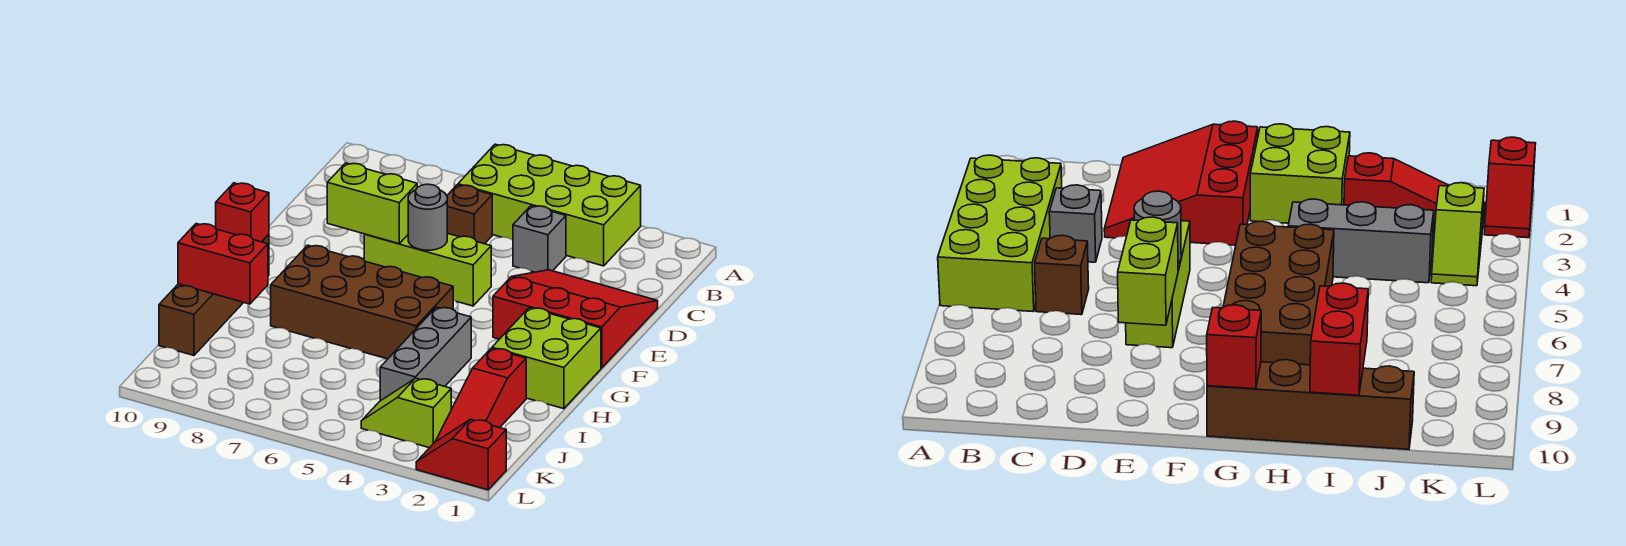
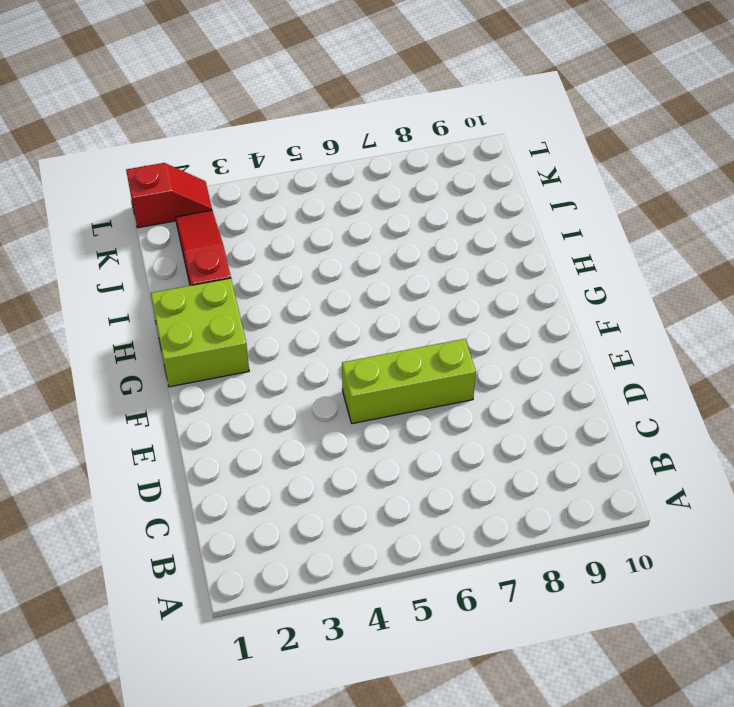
none -> lime brick A3:B6 level 1
none -> grey brick C4 level 1
none -> brown brick C6 level 1

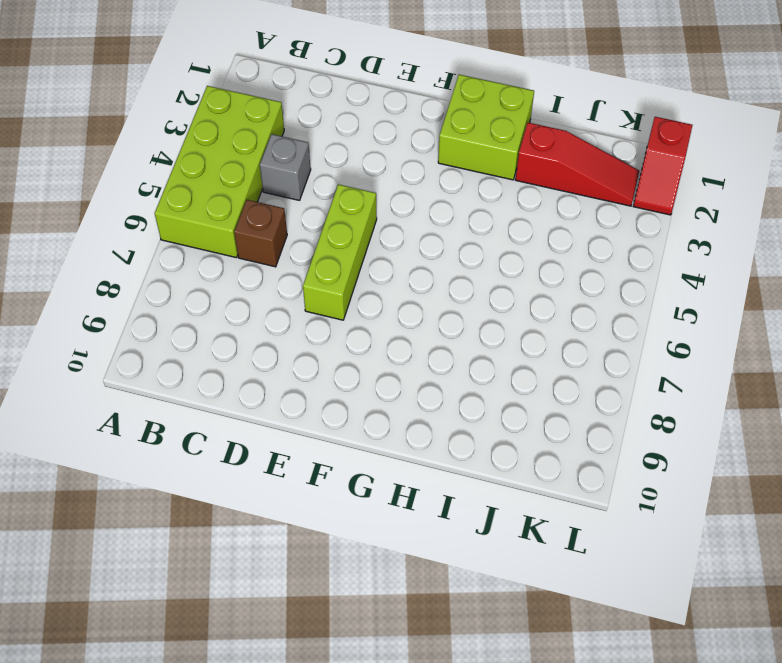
none -> red slope D1:F3 level 1 top F
none -> brown brick G5:H8 level 1
none -> brown brick G10:J10 level 1

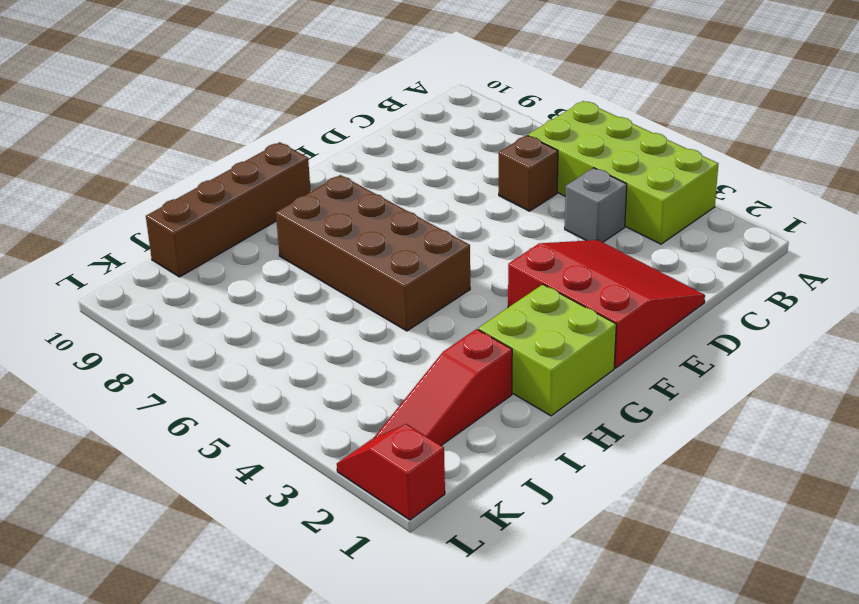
none -> lime brick E5:E7 level 1
none -> grey brick H4:J4 level 1
none -> lime slope K3:K4 level 1 top 3

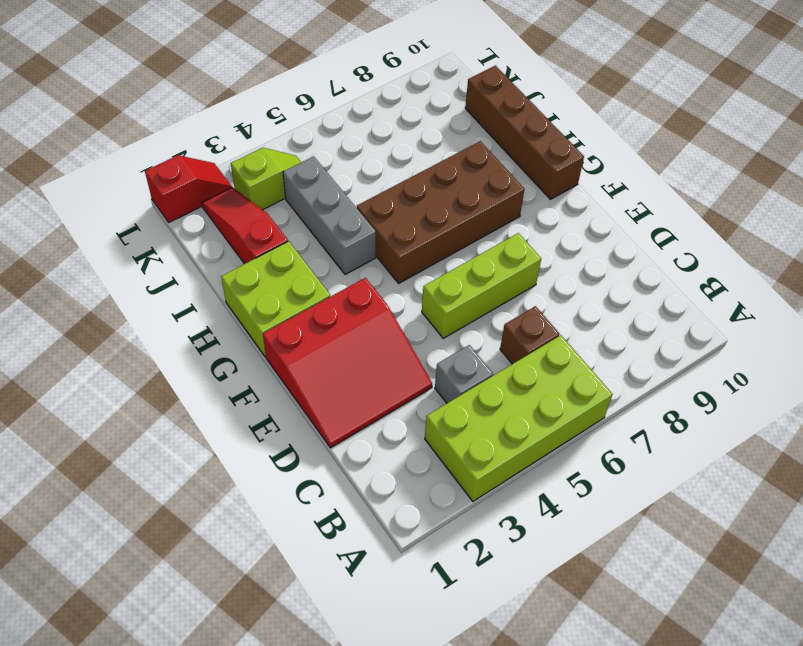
none -> grey round brick E6 level 2
none -> lime brick E7:E8 level 2
none -> red brick G10 level 2

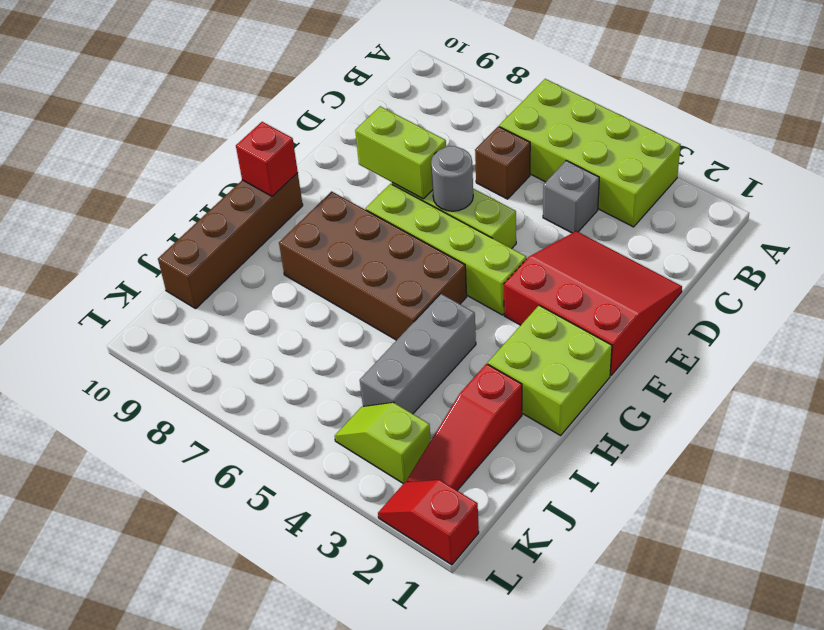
lime brick F4:F7 level 1 -> none
none -> red brick I9:I10 level 2

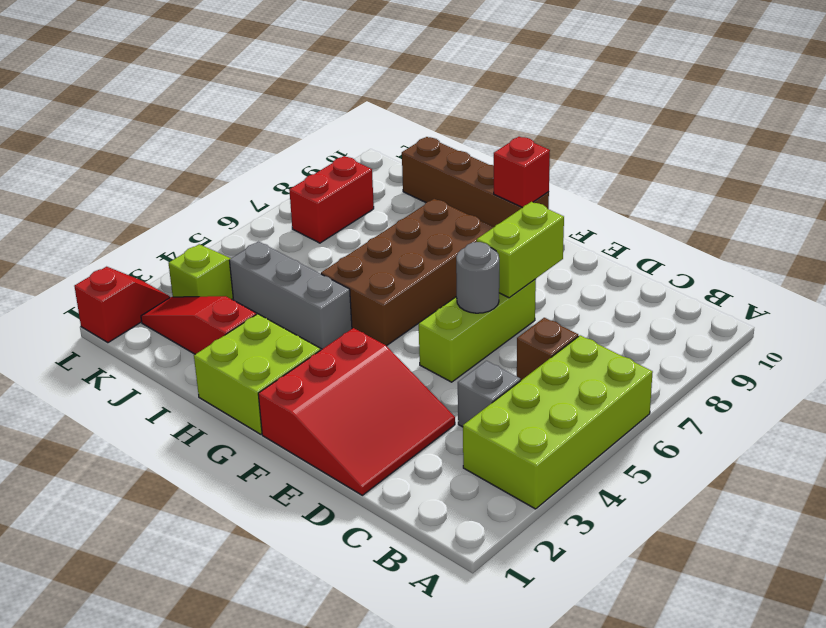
red brick K7:K8 level 1 -> red brick I9:I10 level 2

